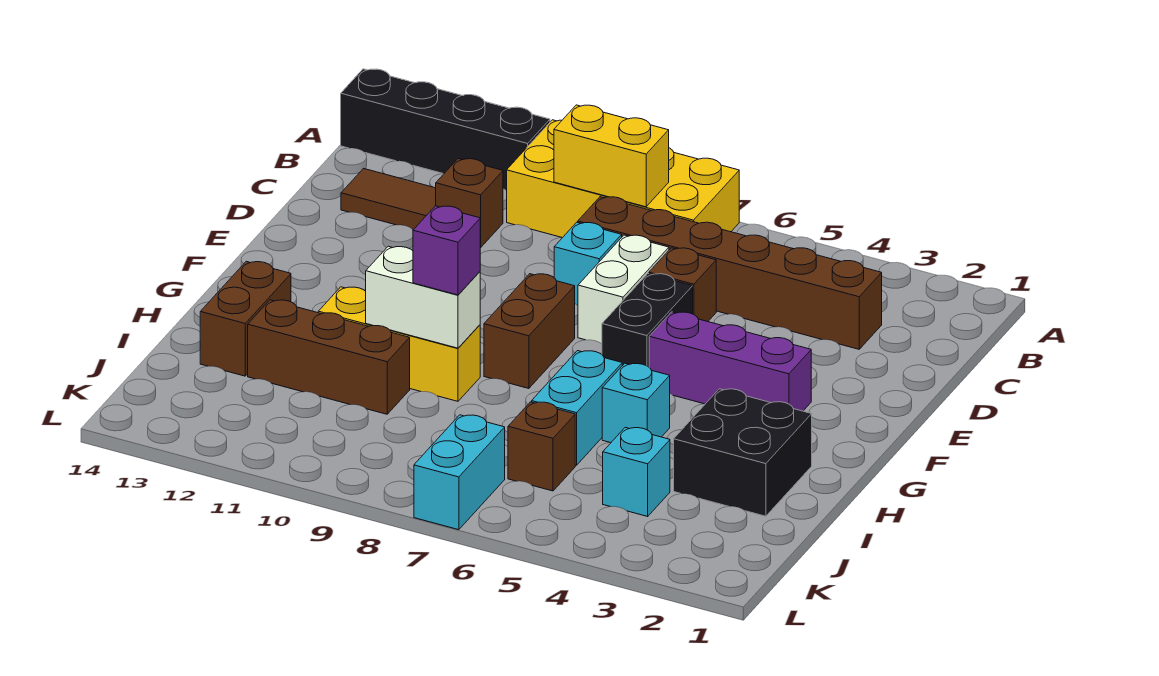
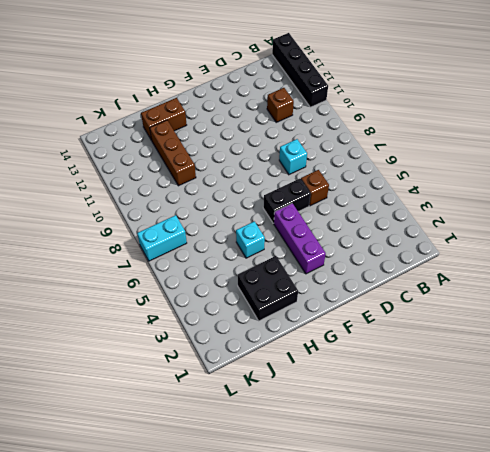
none -> yellow brick A7:B10 level 1
none -> brown brick C3:C8 level 1
none -> brown tile C12:C13 level 1

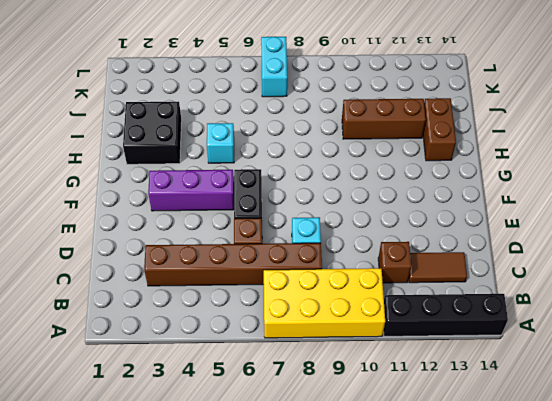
none -> white brick D7:E7 level 1
none -> brown brick F8:G8 level 1
none -> cyan brick H6:I6 level 1

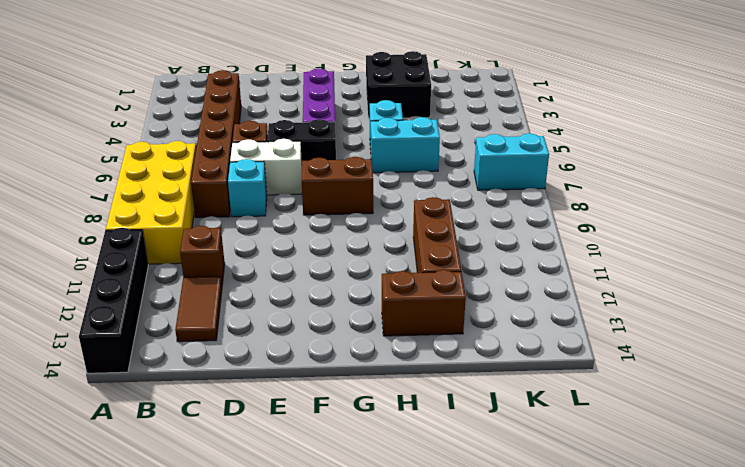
none -> yellow brick H9:H11 level 1
none -> cyan brick J4 level 1
none -> brown brick J6 level 1

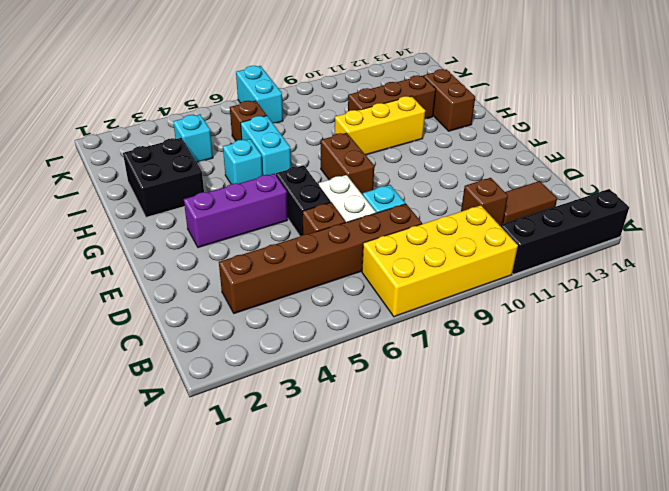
none -> yellow brick B8:B9 level 2
none -> white brick H9:H10 level 2
none -> purple brick H9 level 3

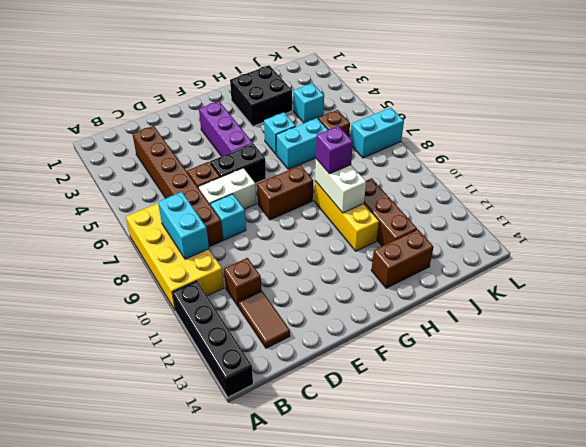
cyan brick B8:B9 level 2 -> yellow brick B8:B9 level 2

